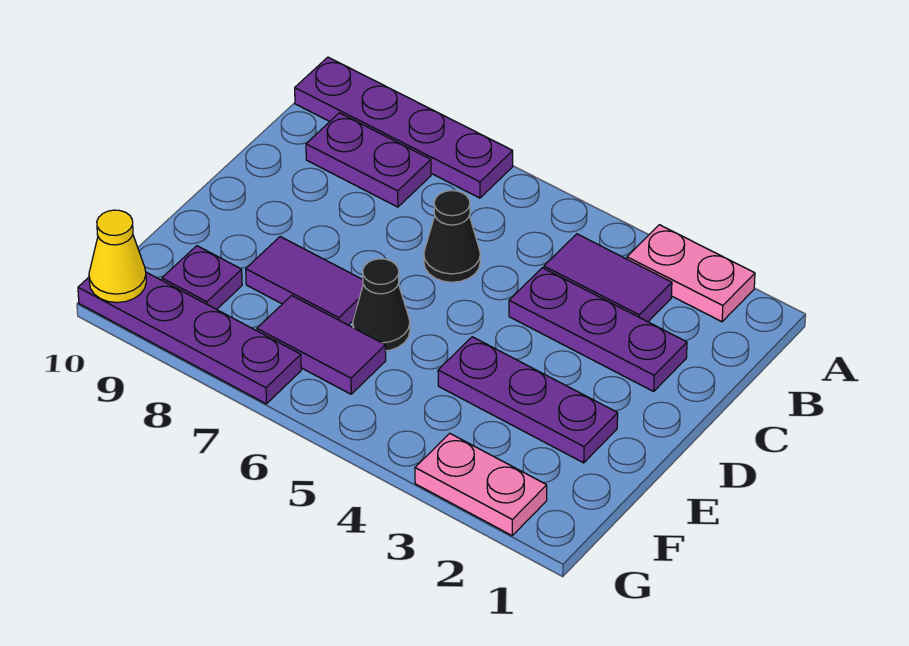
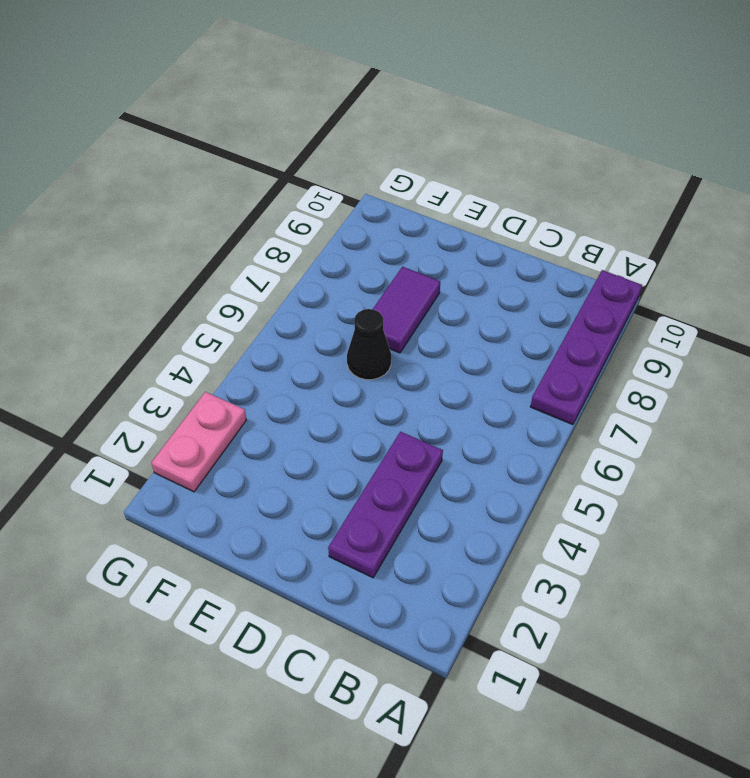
none -> pink plate A2:A3 level 1
none -> purple tile B3:B4 level 1
none -> purple plate B8:B9 level 1

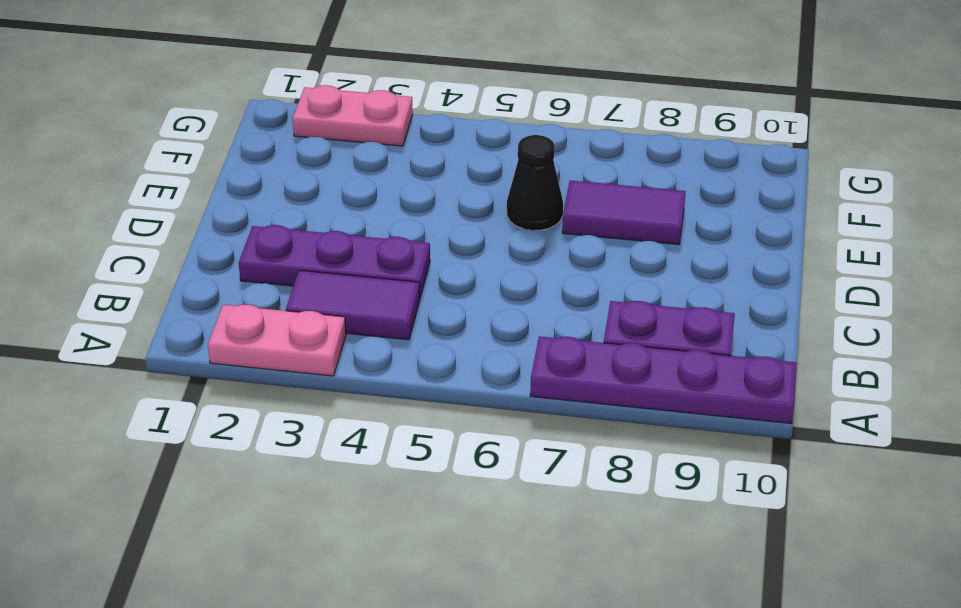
none -> black cone C6 level 1
none -> purple plate E2:E4 level 1
none -> purple tile F6:F7 level 1

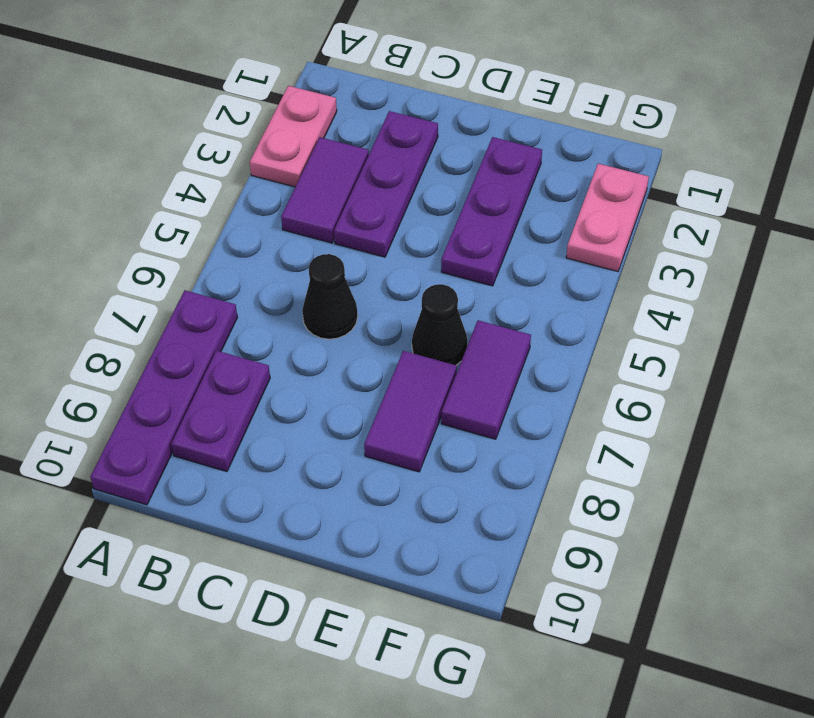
none -> purple plate F9 level 1
none -> purple plate G7:G10 level 1
none -> yellow cone G10 level 2

